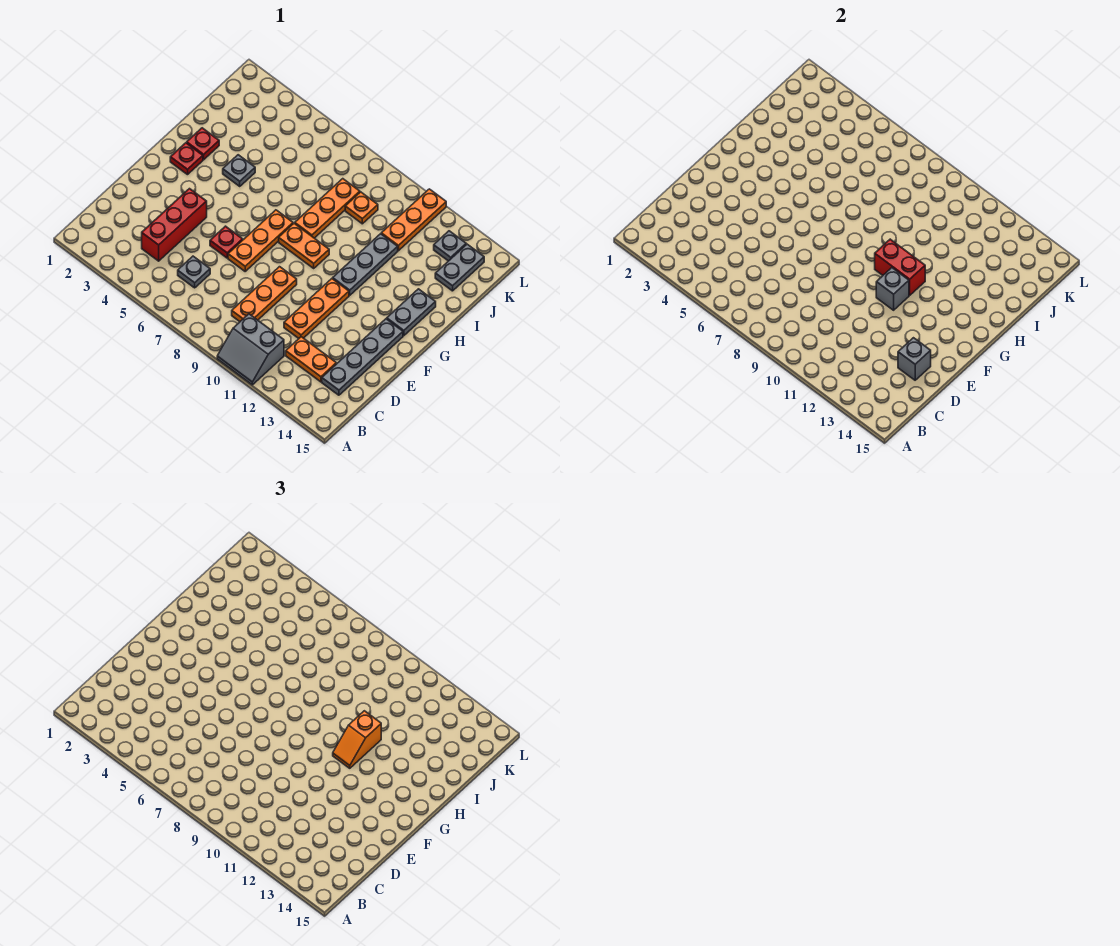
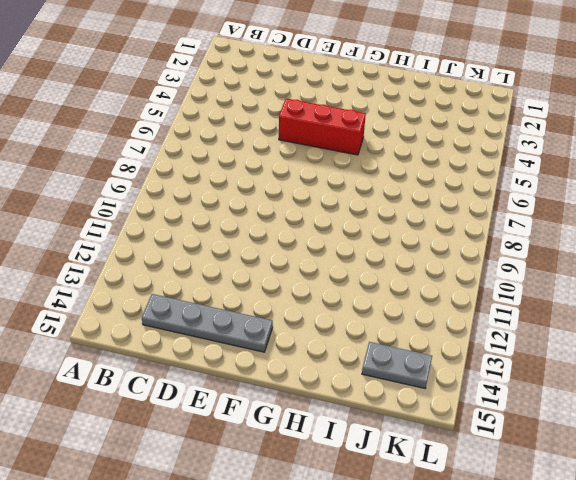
red brick E5:G5 level 1 -> red brick C4:E4 level 1
none -> grey slope A10:B11 level 1 top B
none -> grey plate C6 level 1
none -> orange plate C9:E9 level 1

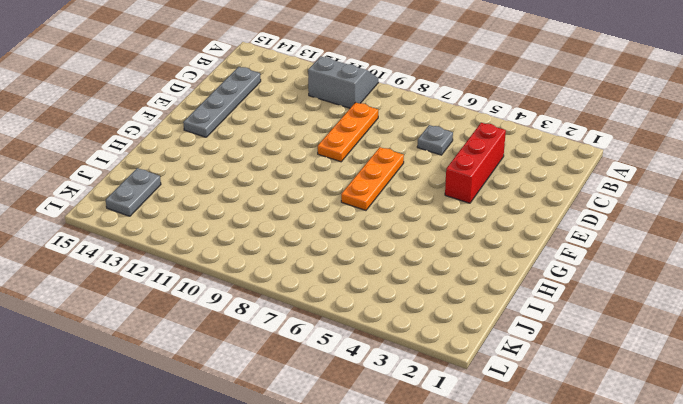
none -> orange plate C12:C13 level 1
none -> orange plate D11:F11 level 1
none -> red plate E6 level 1

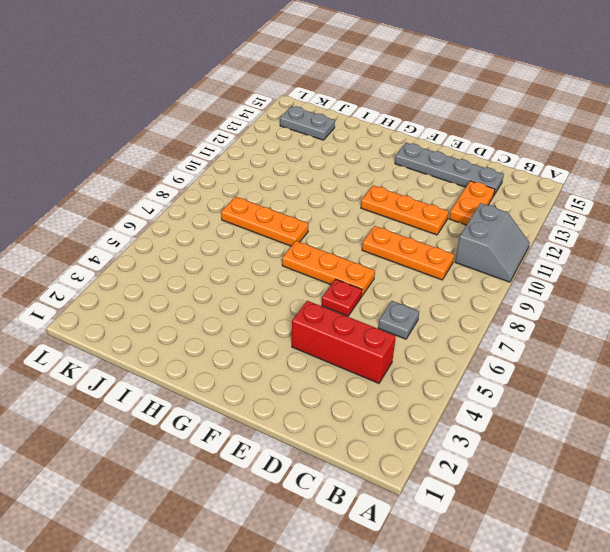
none -> red plate G2 level 1
none -> orange plate G8:G9 level 1
none -> grey plate G11:I11 level 1

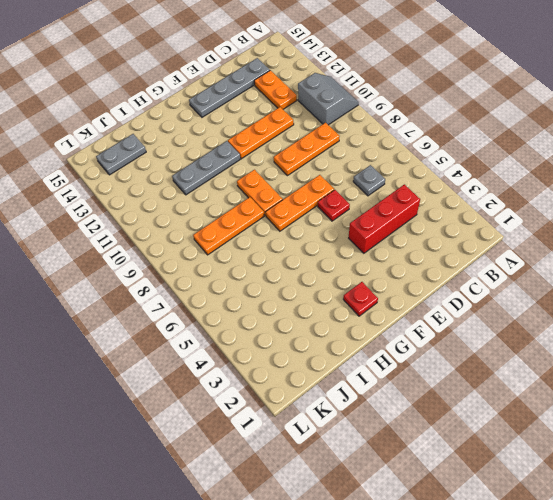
none -> grey plate G14:H14 level 1
none -> red plate H2 level 1
none -> grey plate H4 level 1

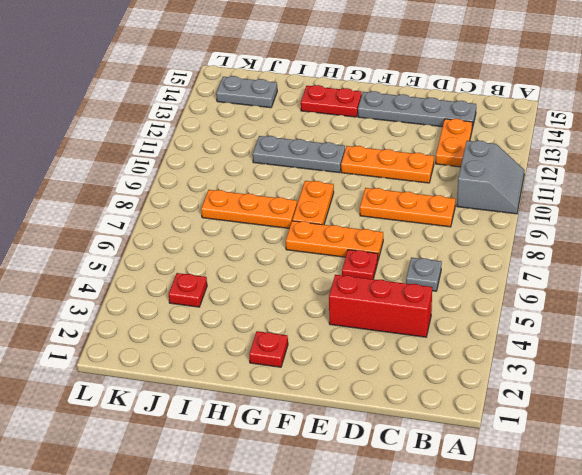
red plate G14:H14 level 1 -> grey plate G14:H14 level 1
red plate J4 level 1 -> red plate H2 level 1
none -> grey plate H4 level 1
none -> orange plate J9 level 1
none -> orange plate J11:L11 level 1

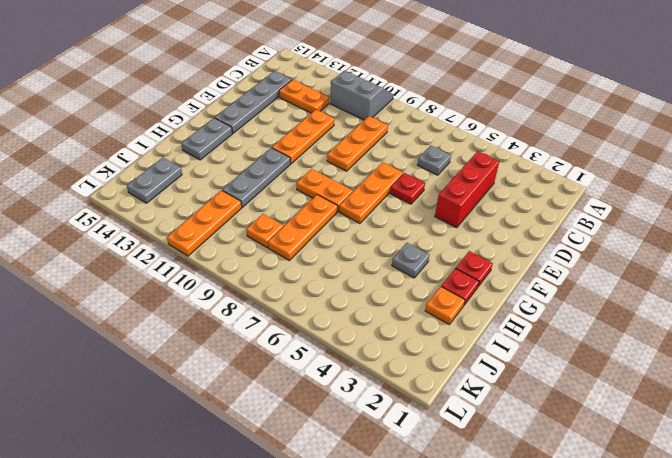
orange plate I2 level 1 -> none
none -> grey plate K13 level 1
none -> grey brick D14 level 2
none -> grey brick F11 level 2

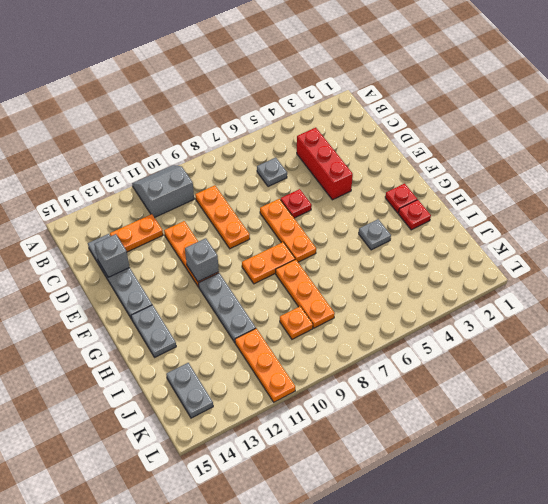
none -> grey plate K13 level 1
none -> red brick G10:G11 level 2
none -> orange slope G11:H11 level 3 top H

